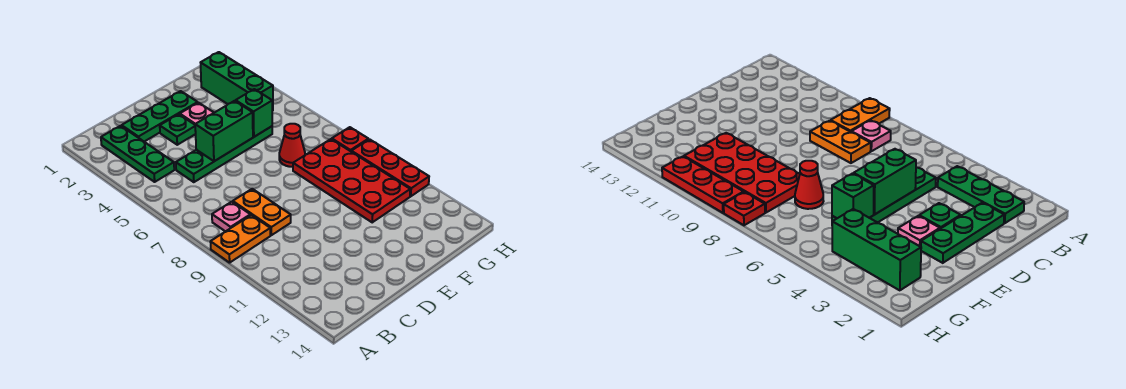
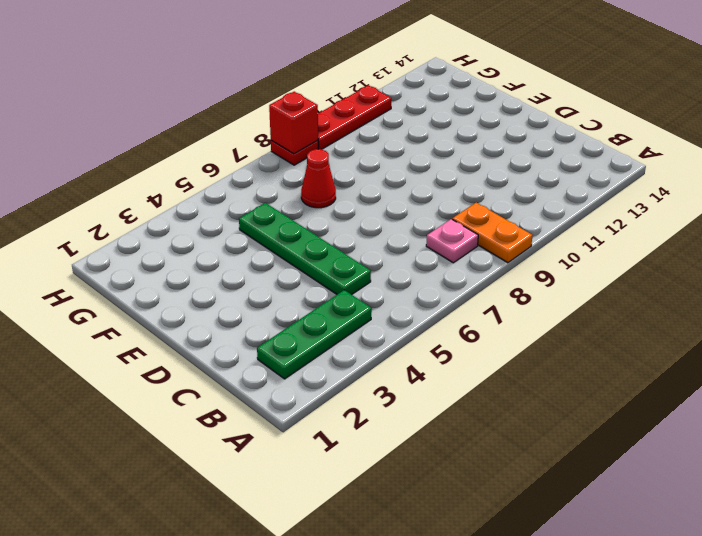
red brick H8 level 2 -> none
none -> green plate C2:E2 level 1
none -> orange plate C8:C9 level 1
none -> green plate D3 level 1

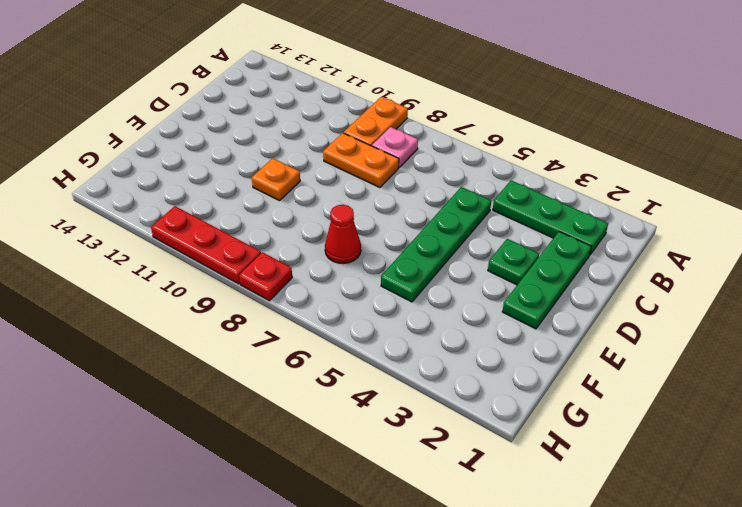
orange plate E10 level 1 -> none
none -> pink plate E3 level 1
none -> red plate F8:G11 level 1
none -> green brick G2:G4 level 1

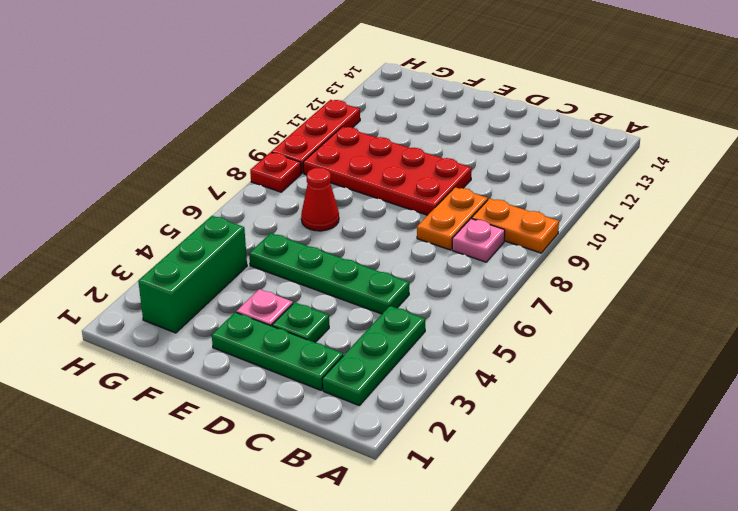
red plate D9:G10 level 1 -> red plate F8:G11 level 1
none -> green brick D5:E5 level 2
none -> green brick F5 level 2

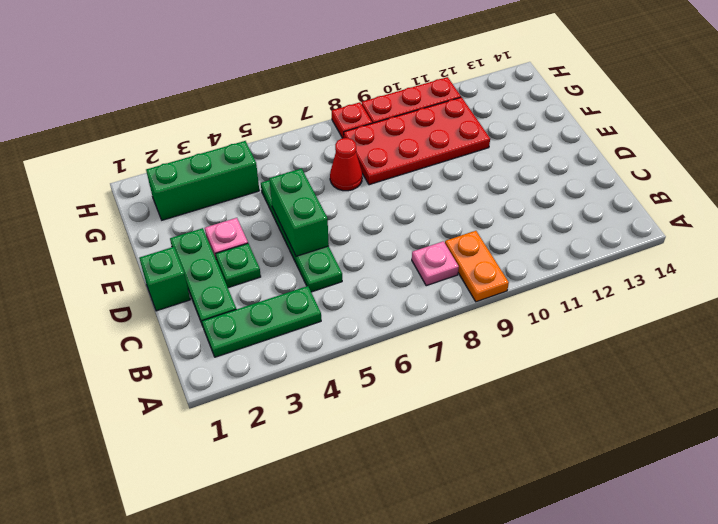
green brick D1 level 1 -> green brick F5 level 2
none -> orange plate C8:C9 level 1

